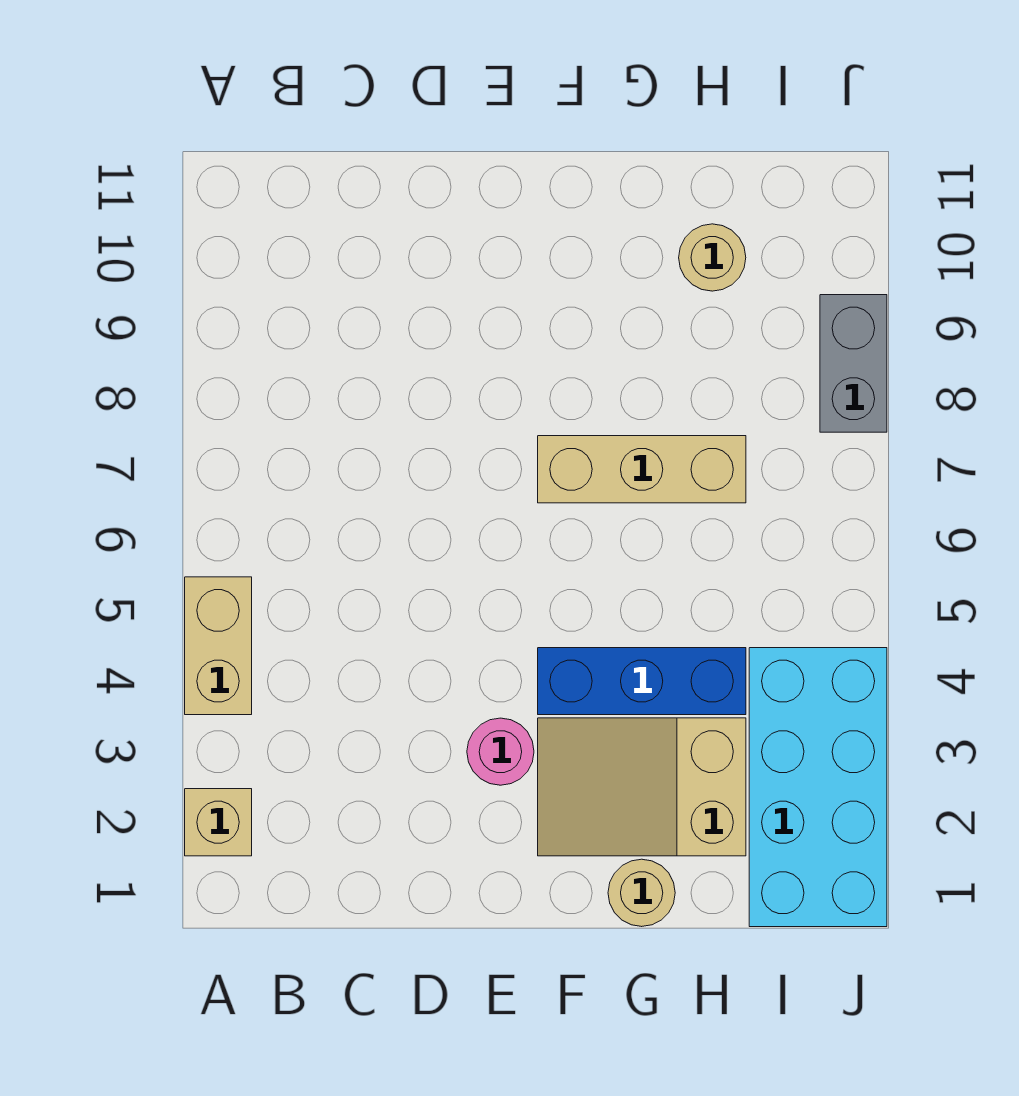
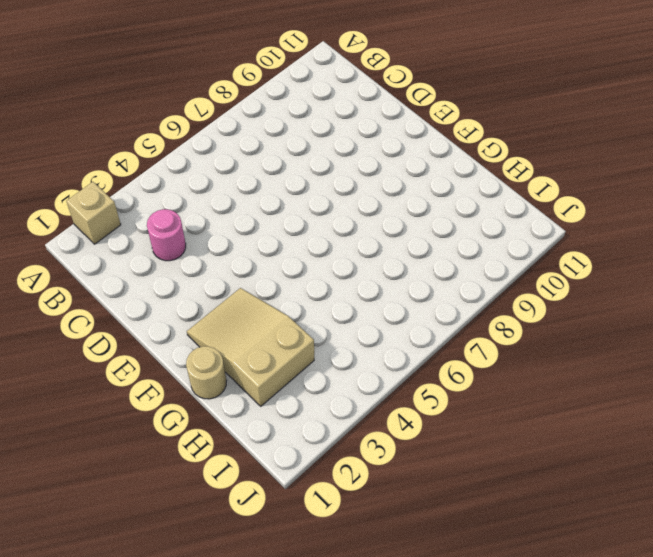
pink round brick C3 level 1 -> pink round brick E3 level 1
none -> tan brick A4:A5 level 1
none -> blue brick F4:H4 level 1

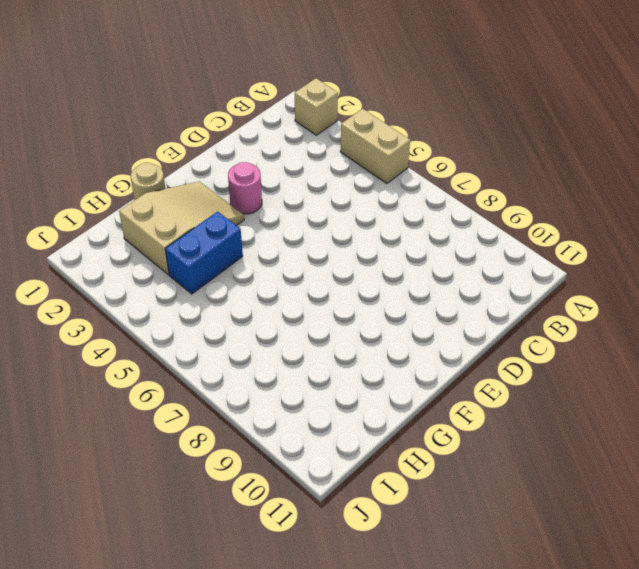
blue brick G4:H4 level 1 -> blue brick F4:H4 level 1
none -> tan brick F7:H7 level 1
none -> tan round brick H10 level 1

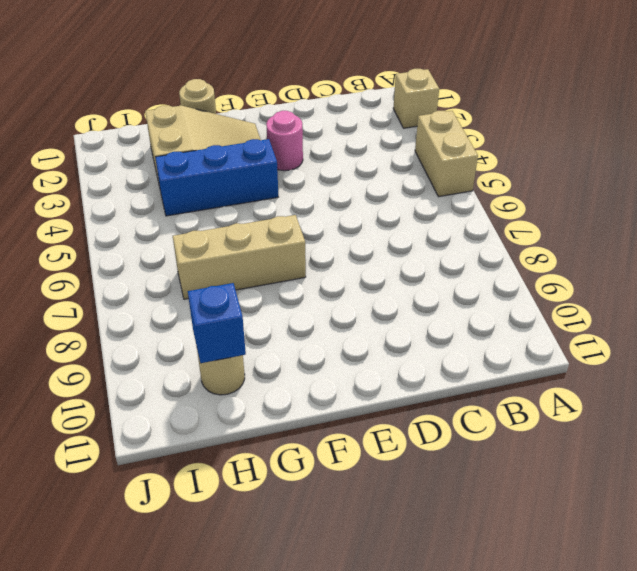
blue brick H10 level 2 -> none
none -> cyan brick I1:J4 level 1
none -> grey brick J8:J9 level 1

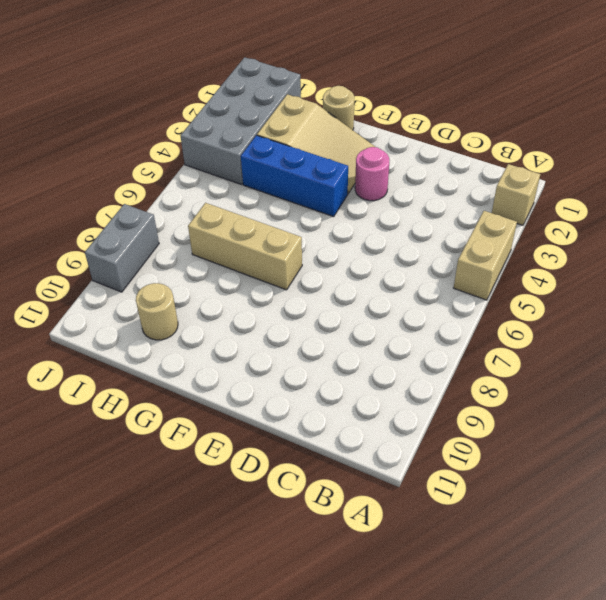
grey brick I1:J4 level 1 -> cyan brick I1:J4 level 1

